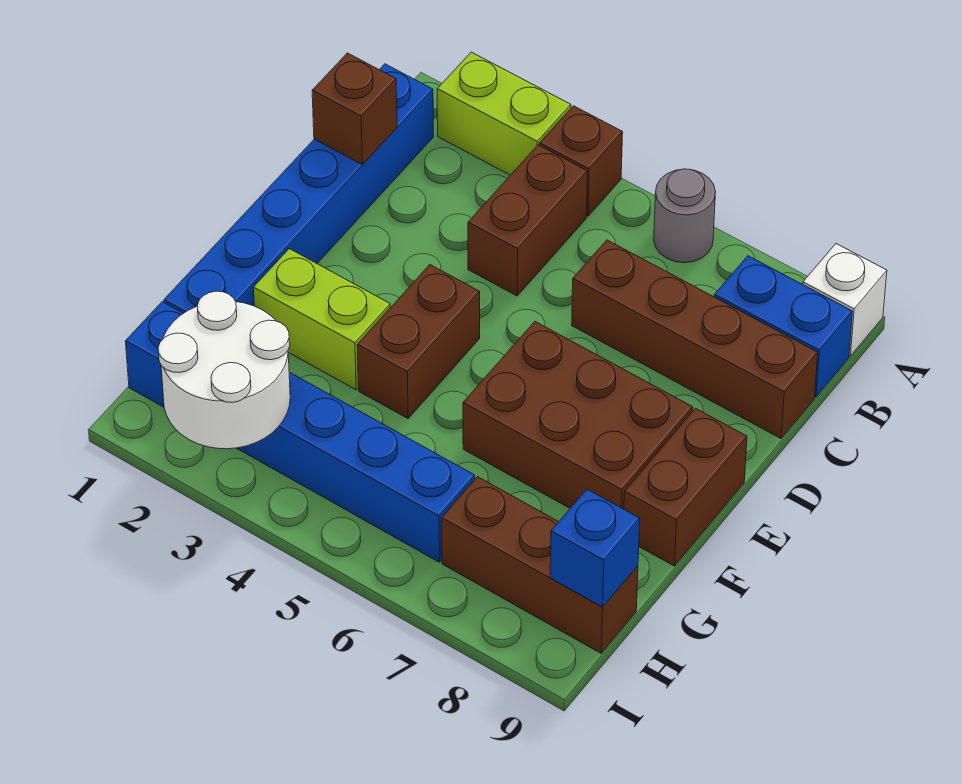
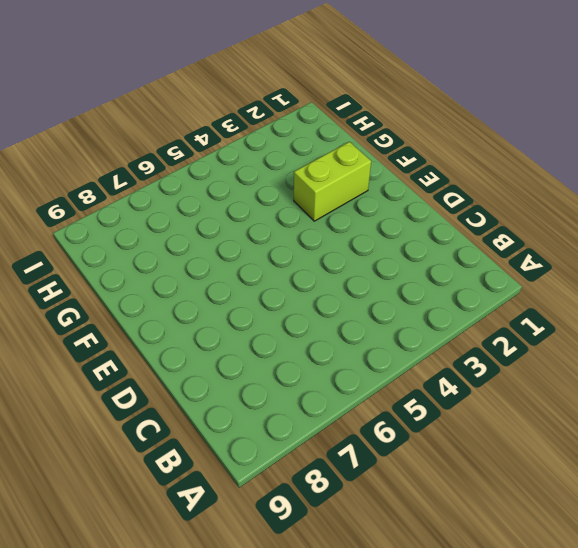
none -> lime brick A2:A3 level 1
none -> brown brick A4 level 1
none -> grey round brick A6 level 1

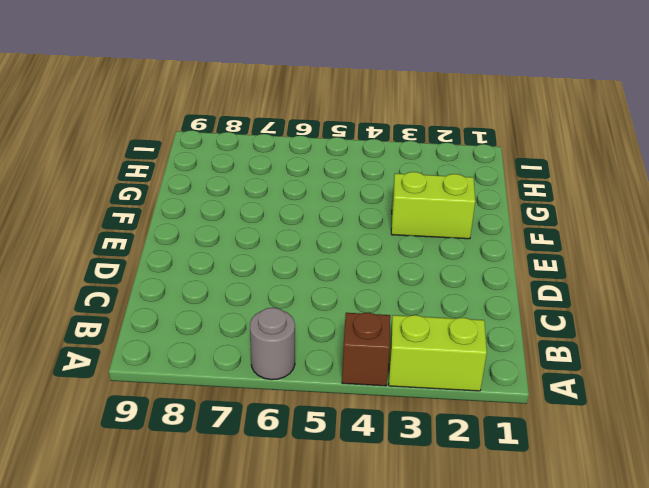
none -> white brick A9 level 1
none -> blue brick B1:G1 level 1
none -> brown brick B4:C4 level 1

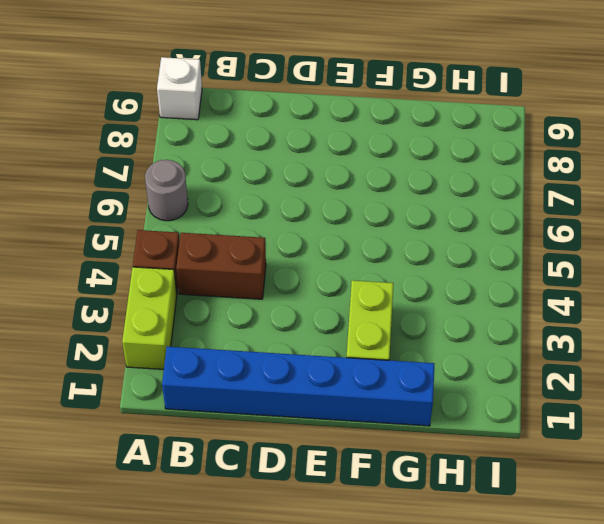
none -> blue brick B8:B9 level 1
none -> brown brick C6:C9 level 1
none -> brown brick E4:F4 level 1

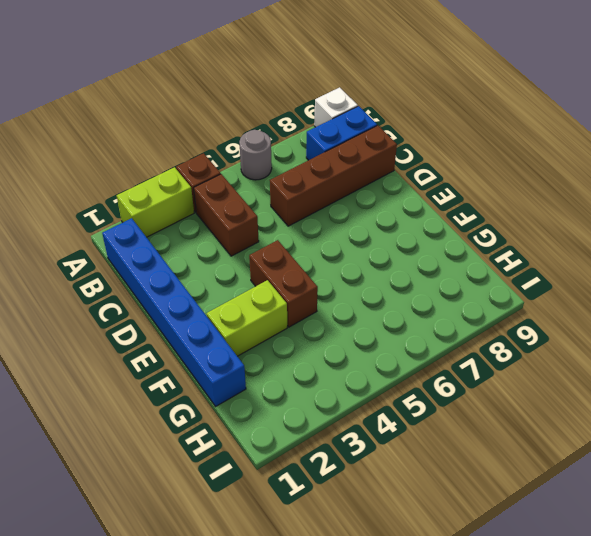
none -> brown brick E6:F8 level 1
none -> brown brick E9:F9 level 1
none -> blue brick H1:H6 level 1

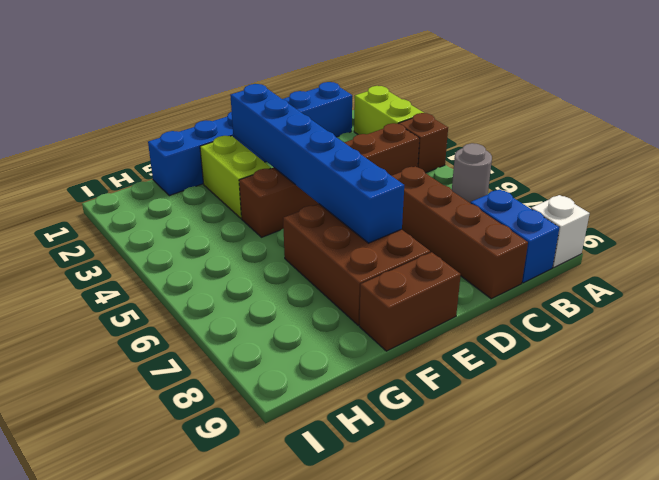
blue brick E2:E7 level 2 -> blue brick H1:H6 level 1
none -> brown brick H7:H9 level 1
none -> brown brick C1 level 2
none -> white round brick H2:I3 level 2

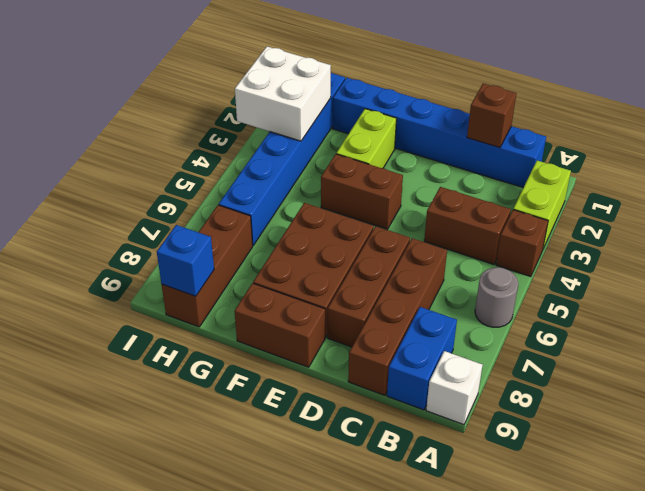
brown brick D6:D8 level 1 -> none
white brick H2:I3 level 2 -> white round brick H2:I3 level 2

